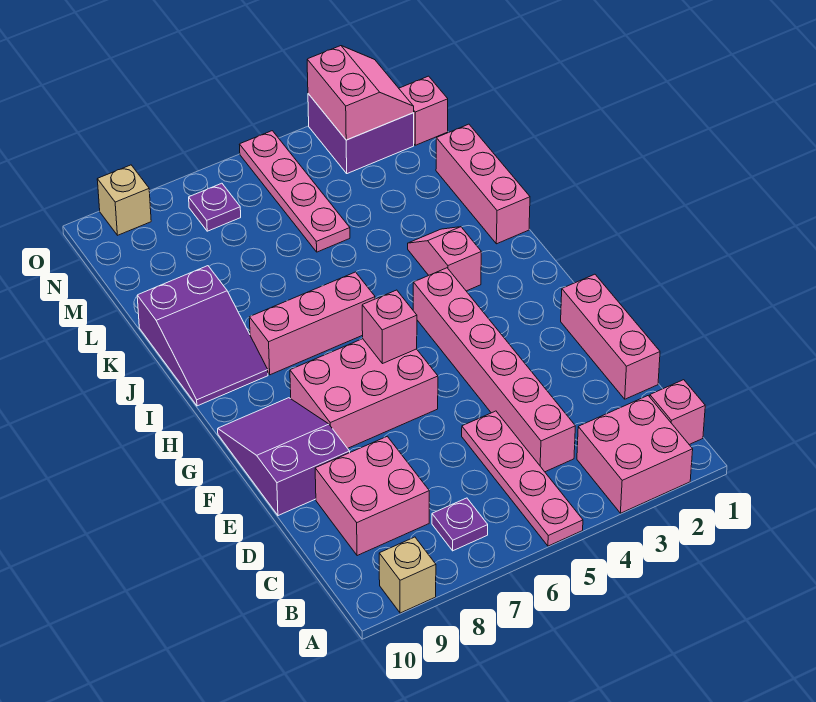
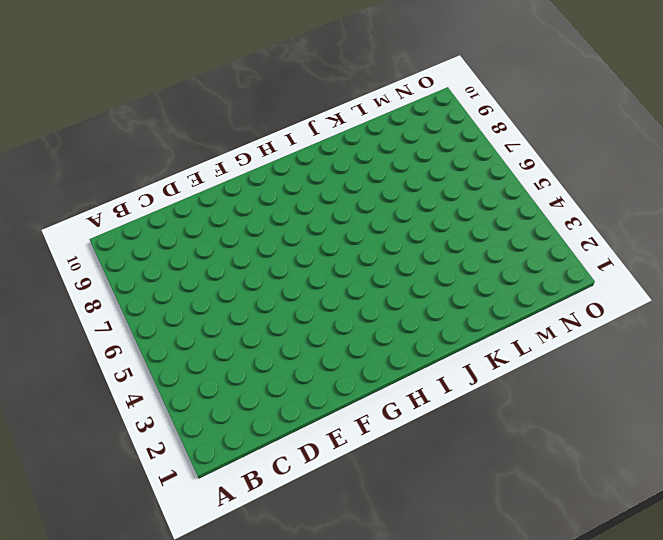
none -> pink brick A2:B3 level 1
none -> pink plate A5:D5 level 1
none -> tan brick A9 level 1

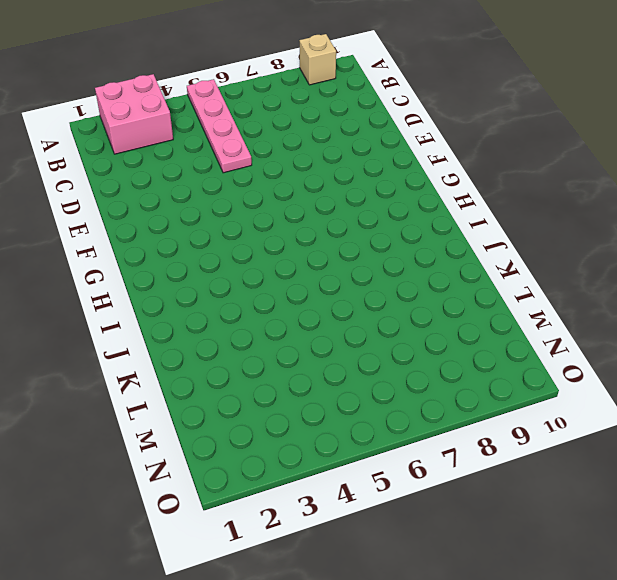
none -> pink brick B1 level 1
none -> purple plate B7 level 1
none -> pink brick C4:H4 level 1

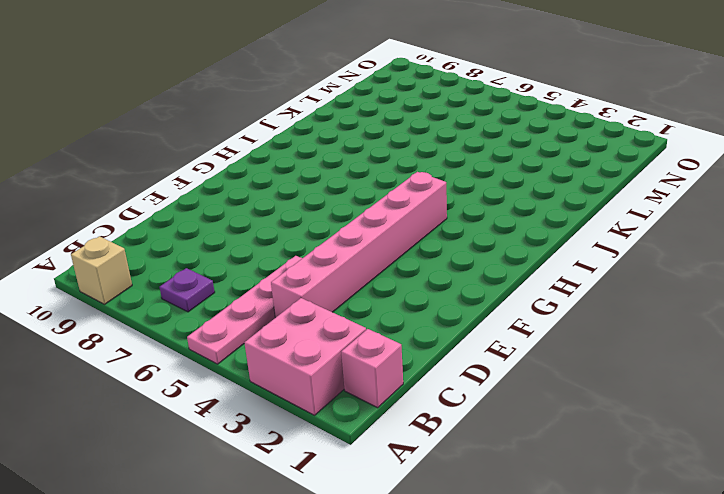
none -> pink brick C8:D9 level 1
none -> pink brick D1:F1 level 1
none -> purple slope E9:G10 level 1 top E

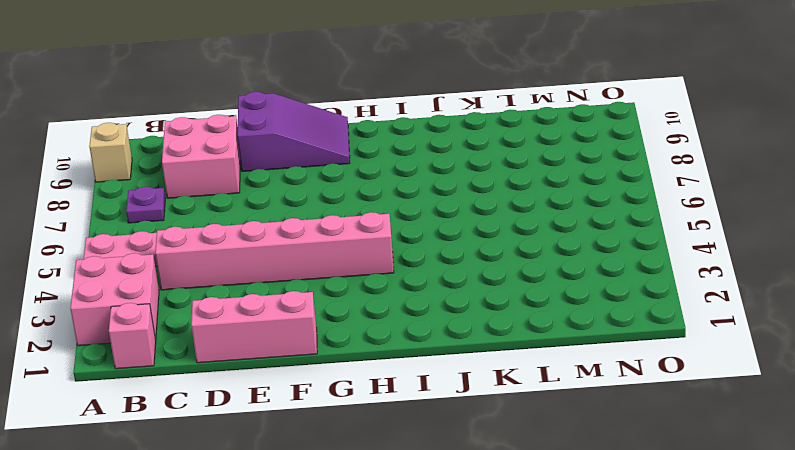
none -> pink brick F6:G8 level 1
none -> pink slope I3:J3 level 1 top I
none -> pink brick I6:I8 level 1

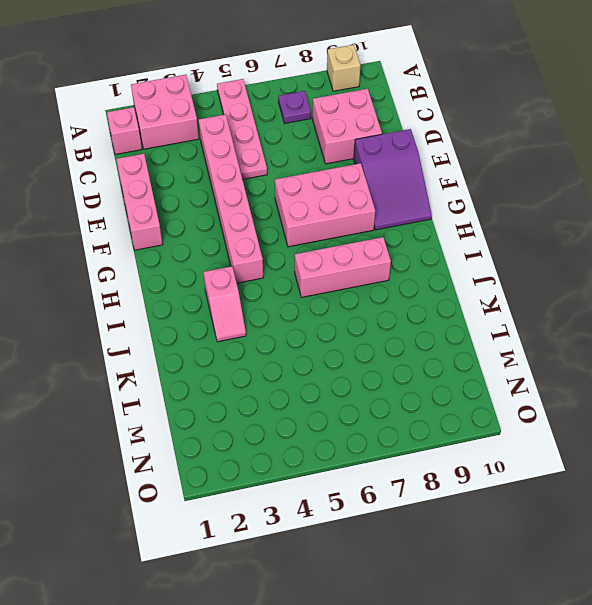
none -> purple slope I9:K10 level 1 top K
none -> pink brick J1:L1 level 1
none -> pink plate L5:O5 level 1

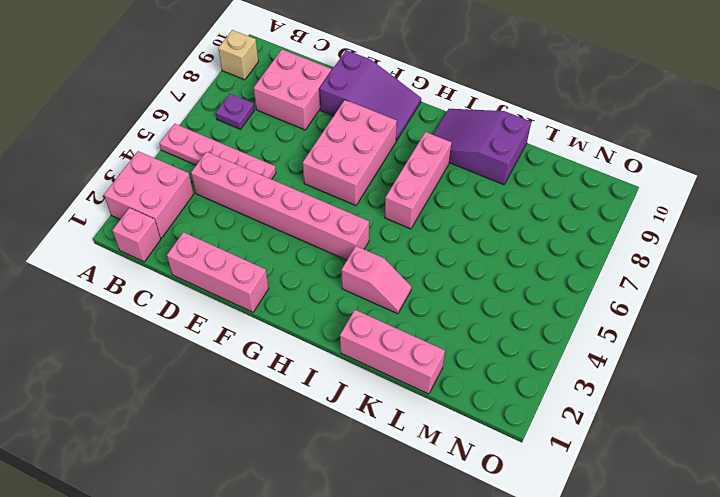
none -> pink plate L5:O5 level 1
none -> pink brick N1 level 1
none -> purple brick N2:O3 level 1

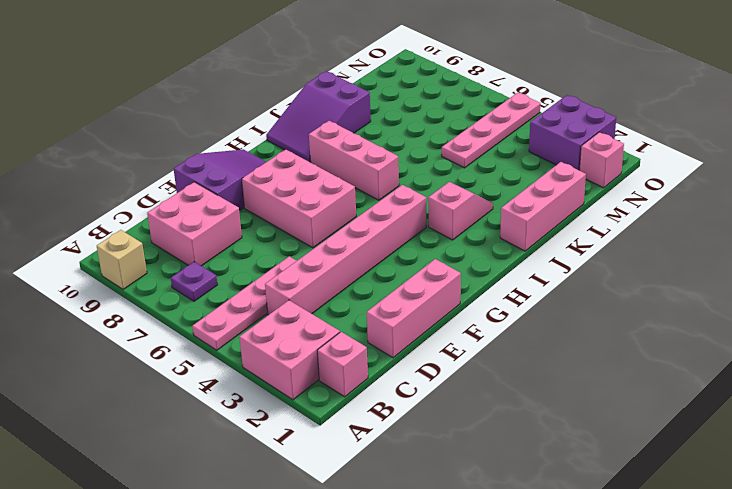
none -> purple plate N7 level 1
none -> tan brick O9 level 1
none -> pink brick G6 level 2

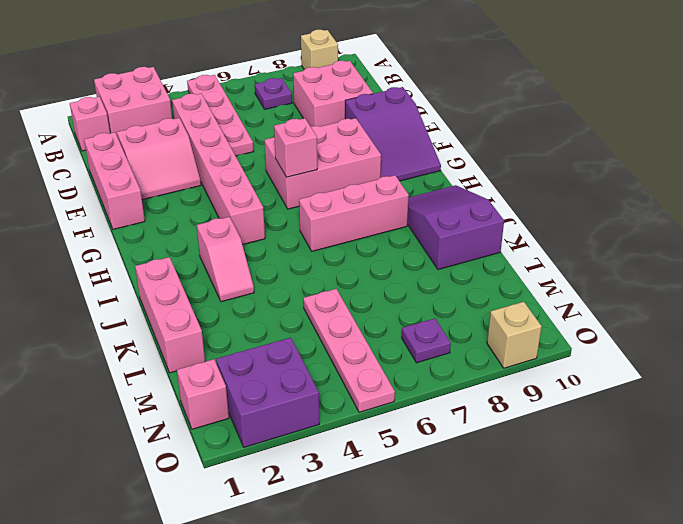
pink slope D2:E3 level 1 top D -> pink slope N2:O3 level 2 top 3

